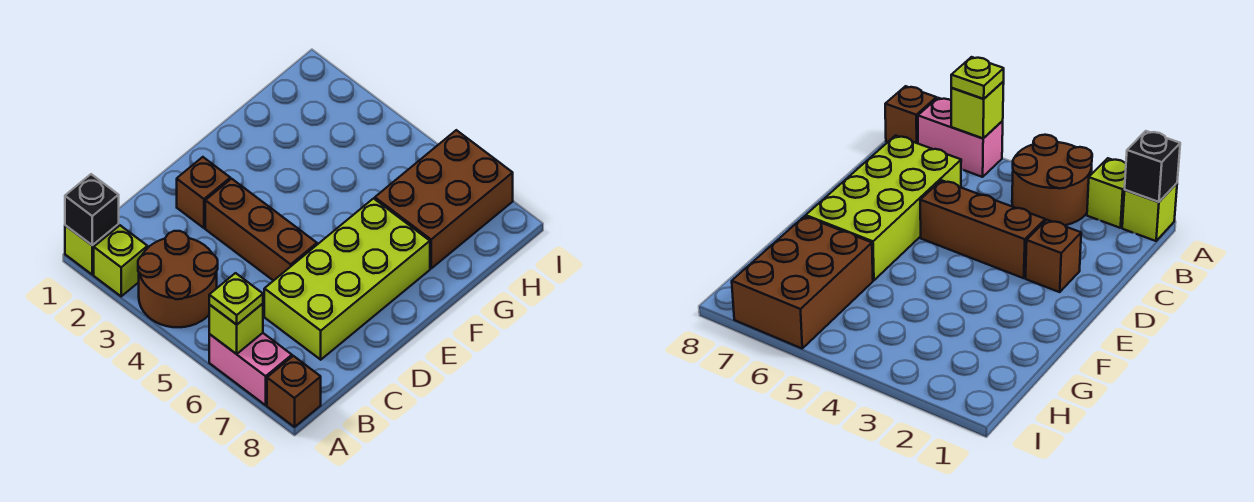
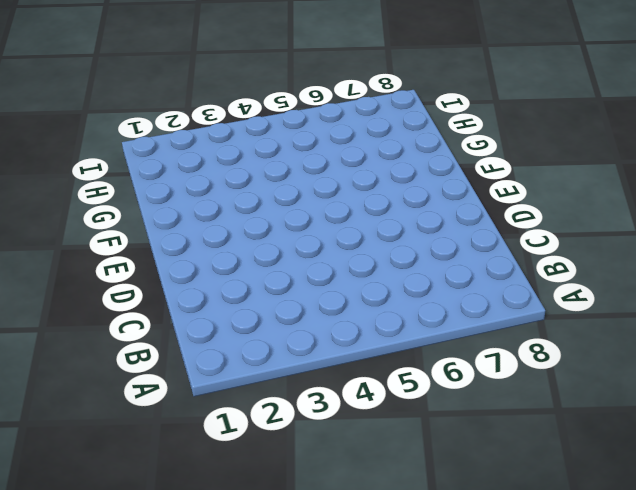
none -> lime brick A1 level 1
none -> lime brick A2 level 1
none -> brown round brick A3:B4 level 1

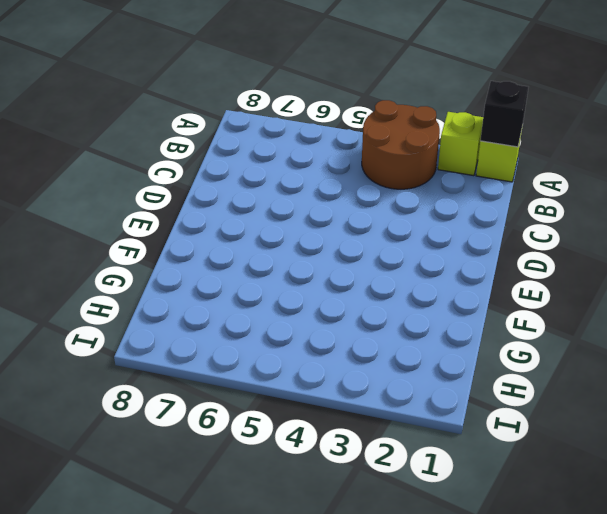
none -> pink brick A6:A7 level 1
none -> brown brick A8 level 1
none -> lime brick C6:F7 level 1

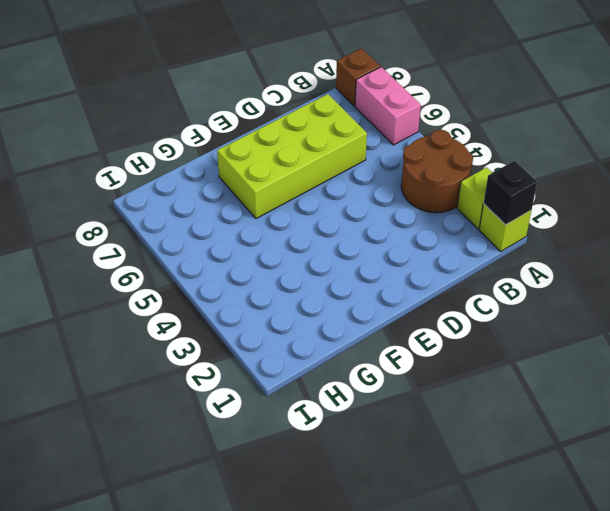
none -> brown brick D2 level 1
none -> brown brick D3:D5 level 1
none -> brown brick G6:I7 level 1

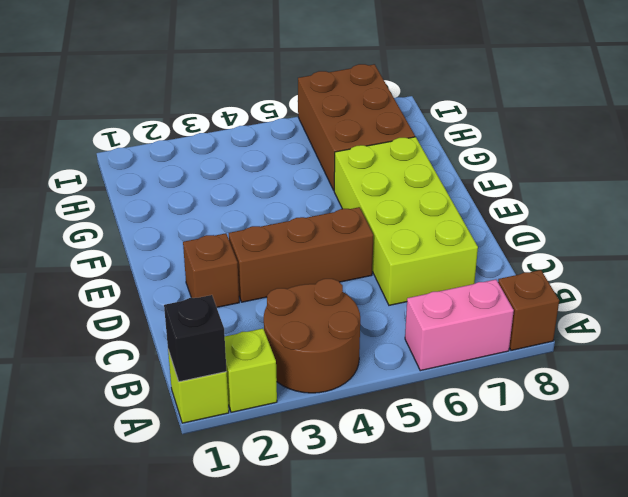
none -> lime brick A6 level 2
none -> lime plate A6 level 3

